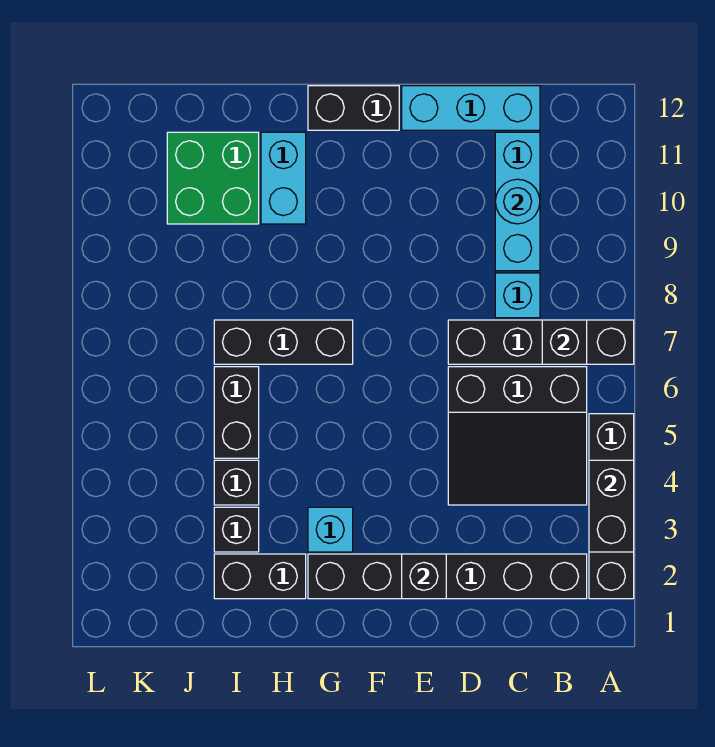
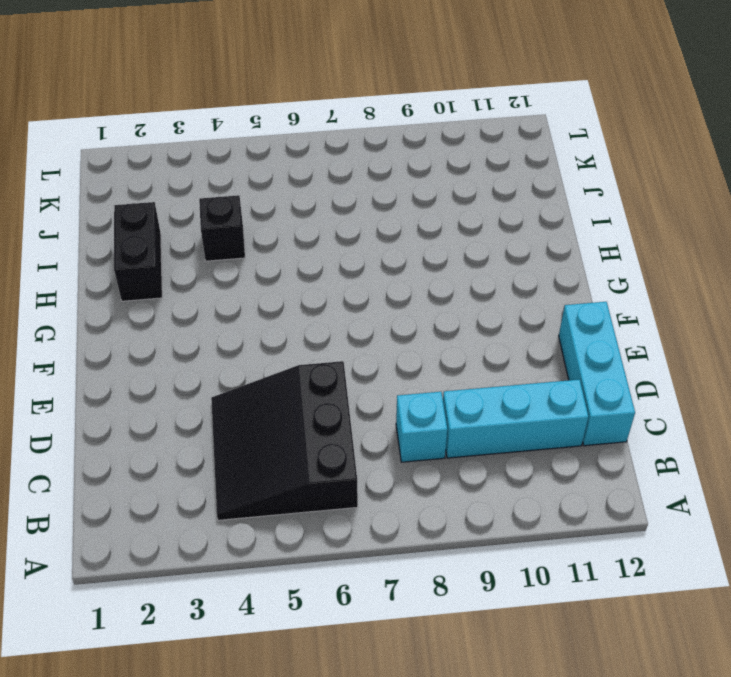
none -> black brick A2:A5 level 1
none -> black brick A7:D7 level 1
none -> black brick B2:G2 level 1

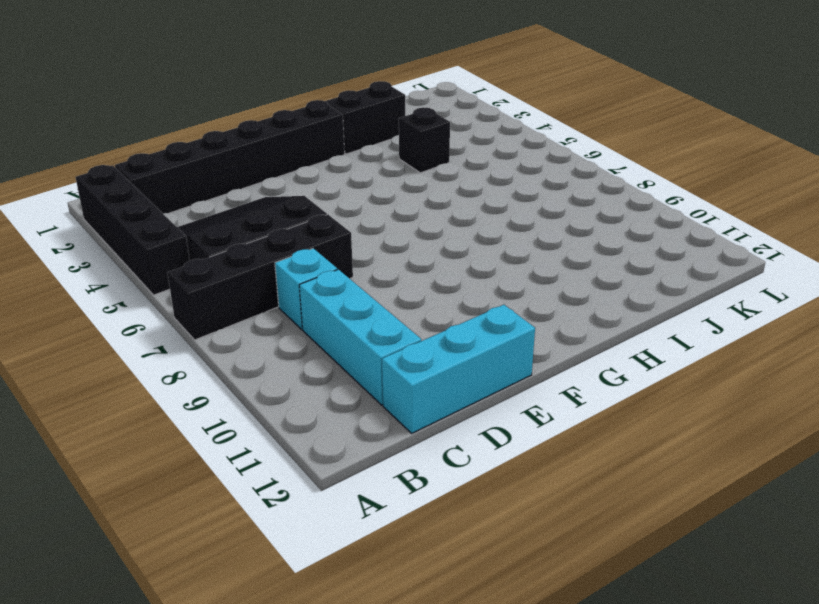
none -> black brick F12:G12 level 1
none -> cyan brick G3 level 1
none -> black brick G7:I7 level 1

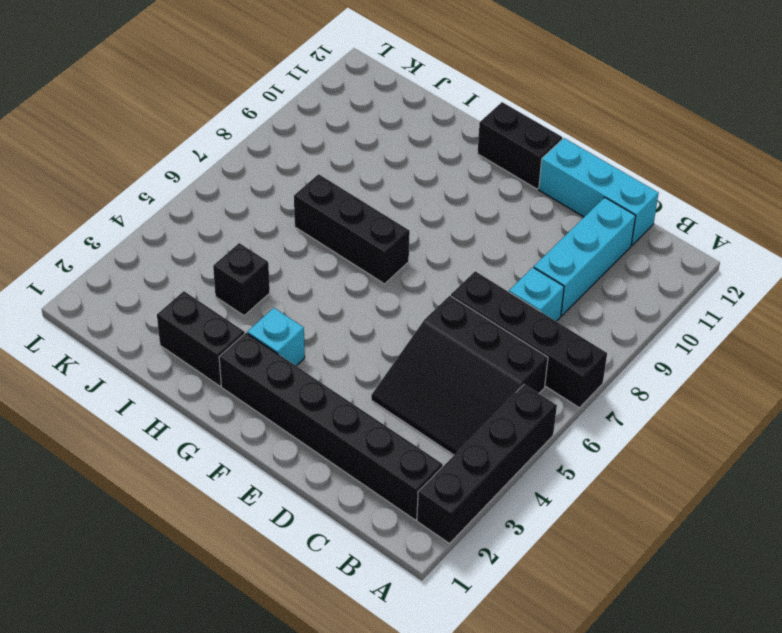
none -> cyan brick H10:H11 level 1
none -> black brick I3 level 1
none -> black brick I5:I6 level 1

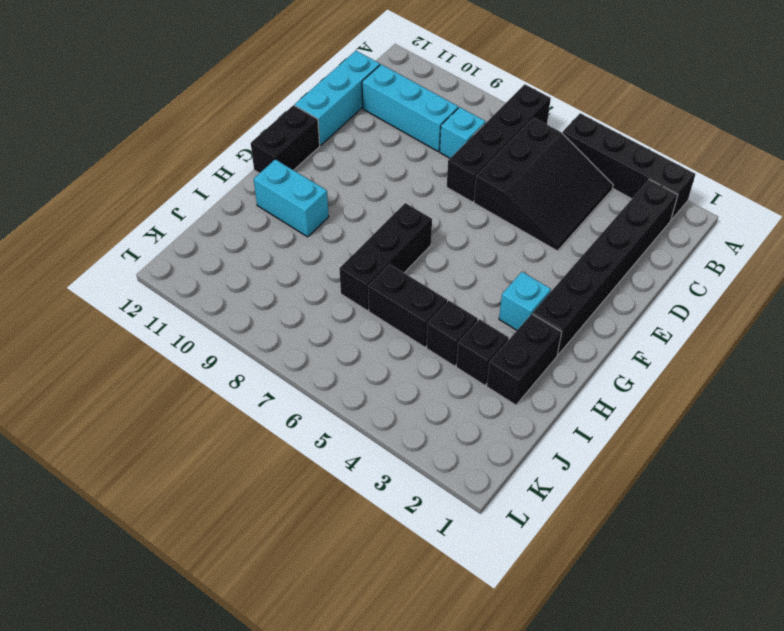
none -> green brick I10:J11 level 1
none -> black brick A3:A4 level 2
none -> black brick B7 level 2

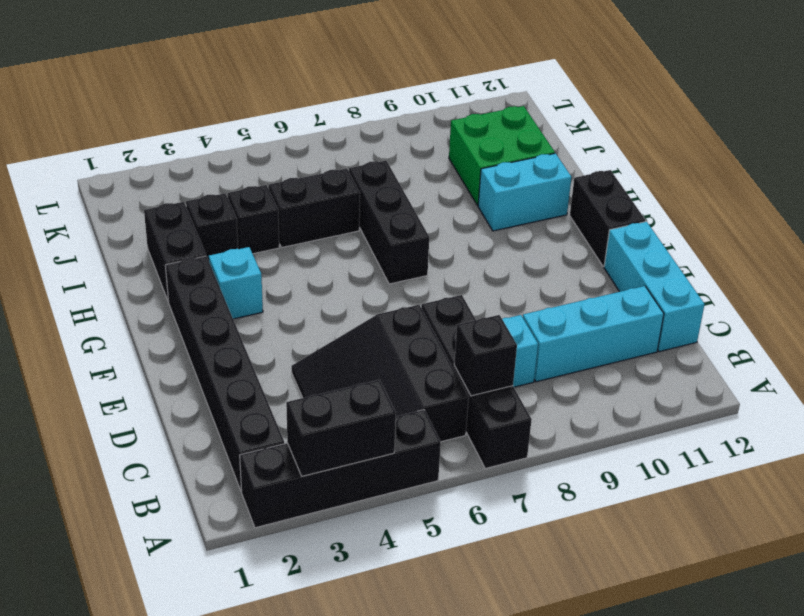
none -> cyan round brick C10 level 2
none -> black brick E2 level 2

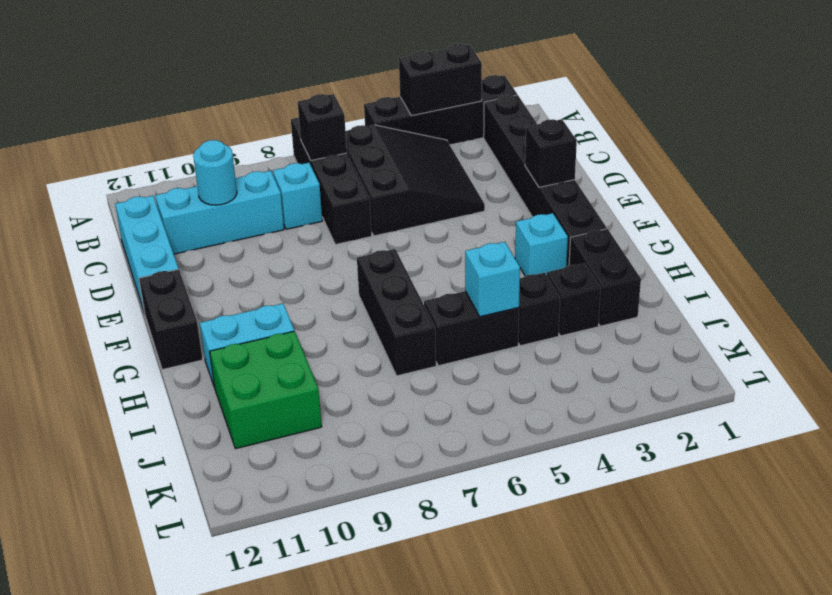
cyan brick I5 level 2 -> none

